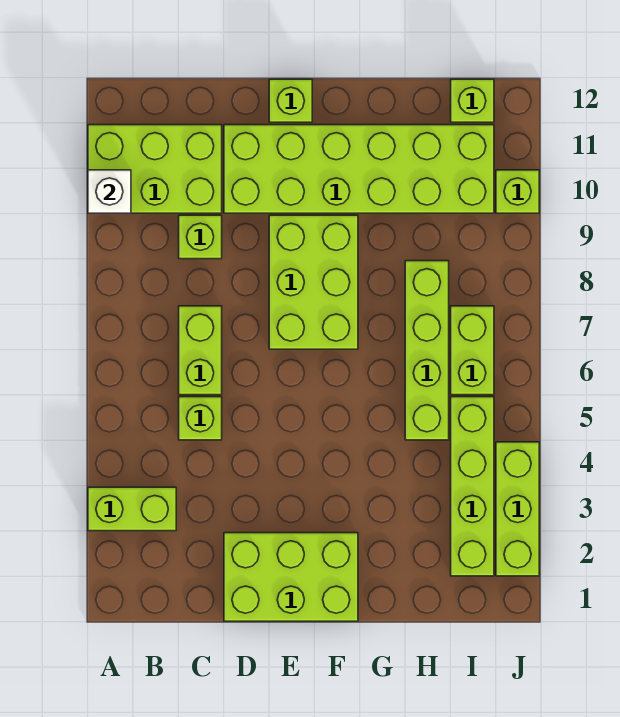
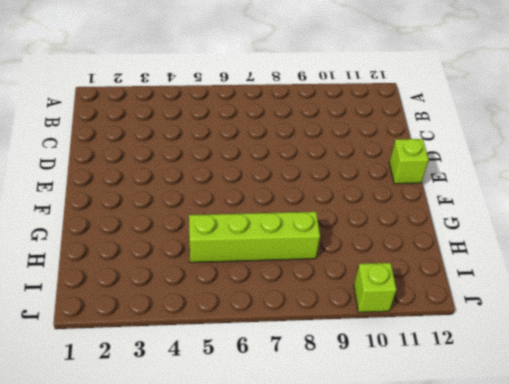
none -> lime brick A3:B3 level 1
none -> lime brick A10:C11 level 1
none -> lime brick C5 level 1

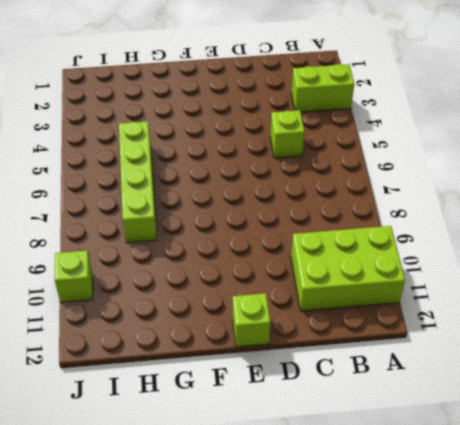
none -> lime brick C6:C7 level 1
none -> lime brick C9 level 1
none -> lime brick D1:F2 level 1

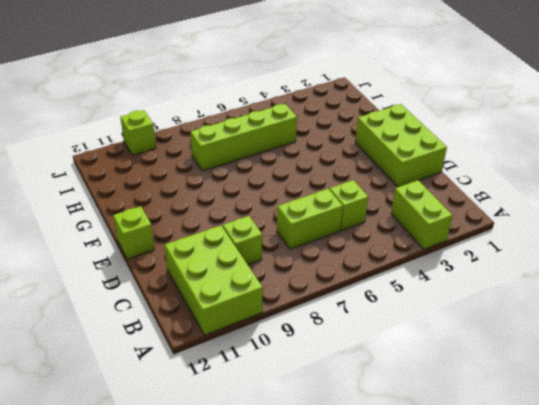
none -> lime brick D10:I11 level 1
none -> lime brick E7:F9 level 1
none -> lime brick I2:I5 level 1

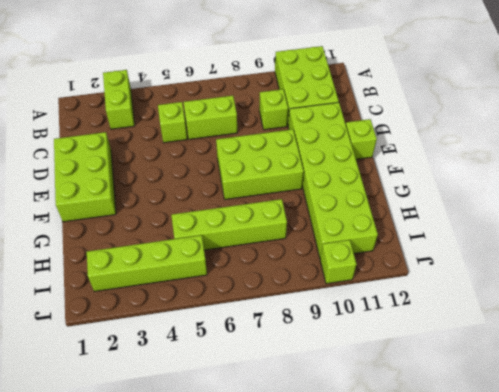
none -> lime brick I6:I7 level 1
none -> lime brick I12 level 1
none -> lime brick J2:J4 level 1

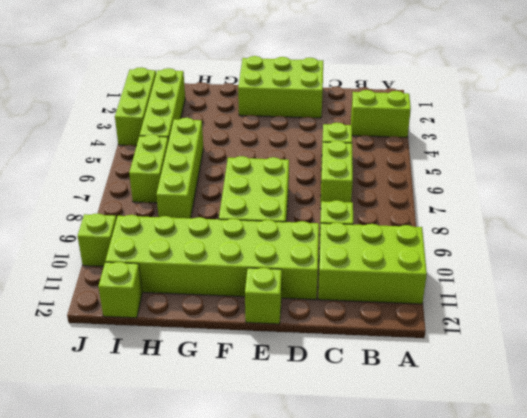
none -> white brick A10 level 2

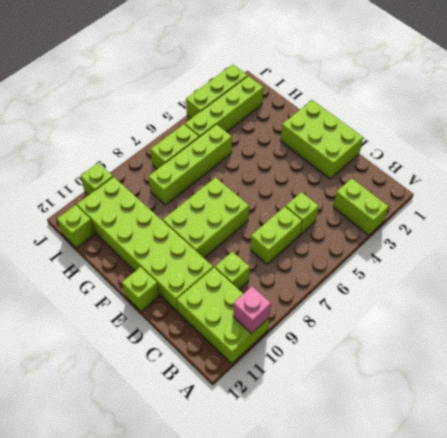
pink brick A10 level 2 -> white brick A10 level 2

